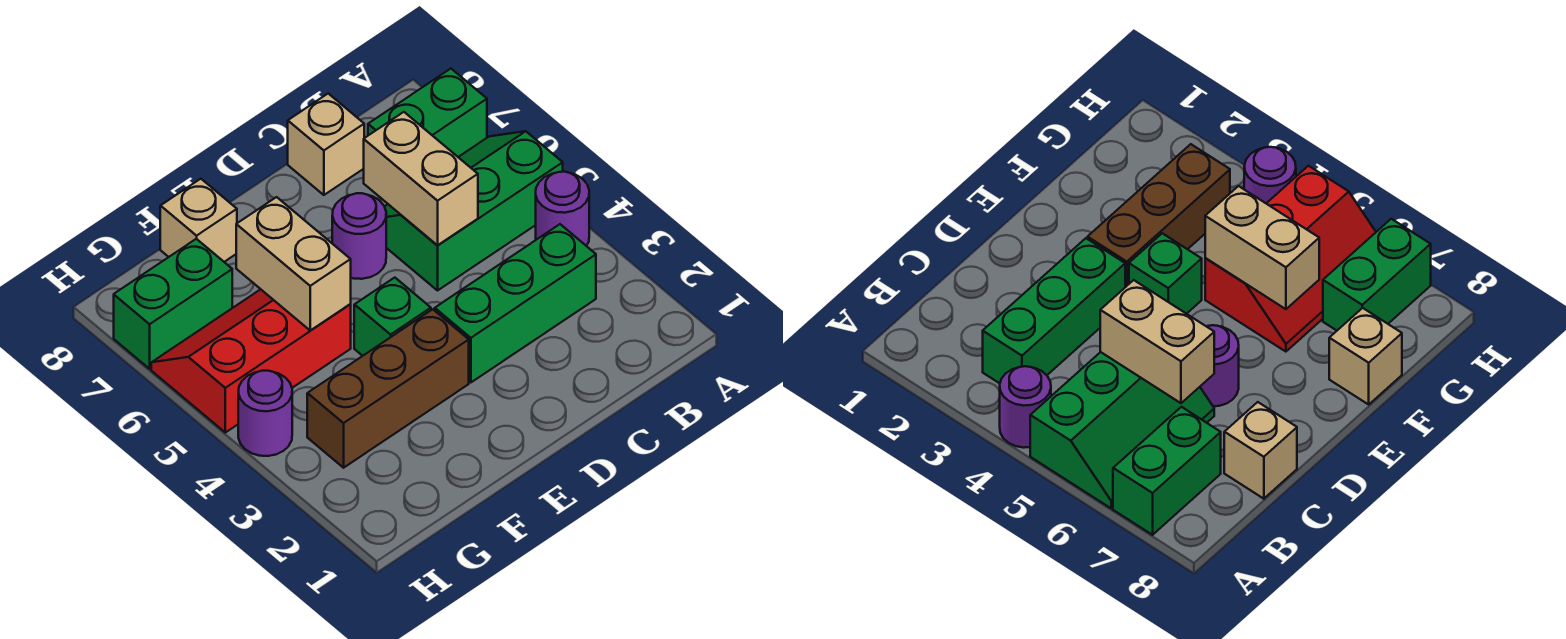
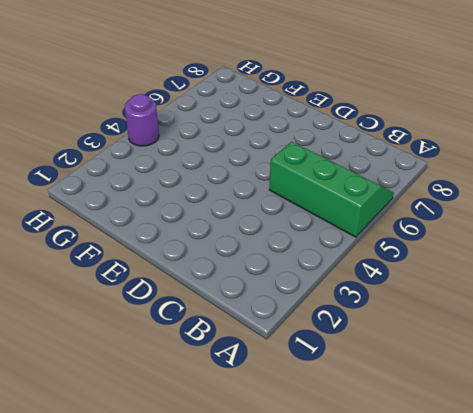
none -> purple round brick A4 level 1
none -> green brick A7:B7 level 1
none -> green brick B3:D3 level 1

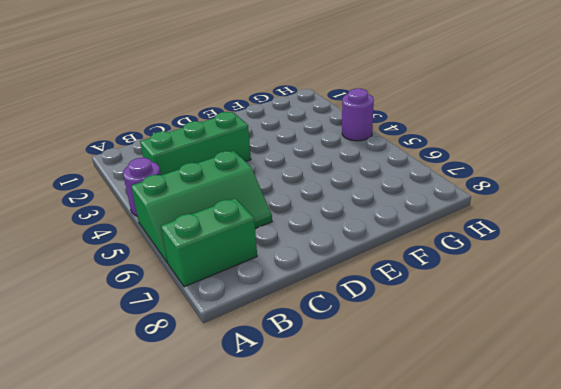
none -> tan brick C8 level 1
none -> purple round brick D6 level 1
none -> brown brick E3:G3 level 1

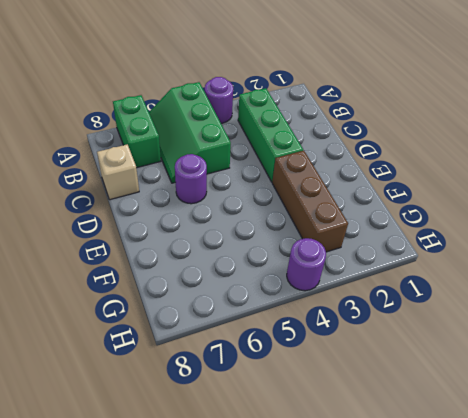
none -> green brick E4 level 1
none -> red slope F5:H6 level 1 top 5
none -> tan brick F8 level 1

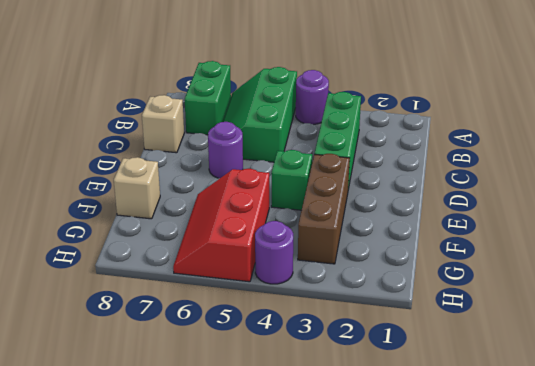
none -> green brick G7:H7 level 1
none -> tan brick C5:C6 level 2
none -> tan brick F5:F6 level 2

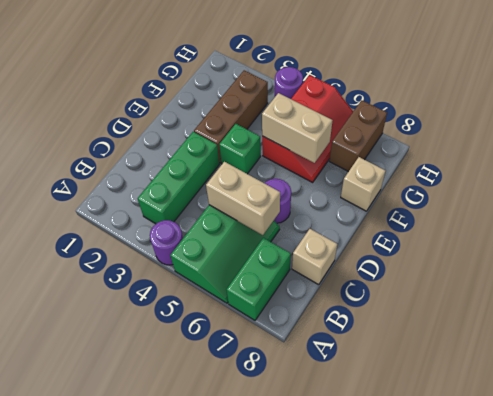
brown brick G7:H7 level 1 -> green brick G7:H7 level 1

